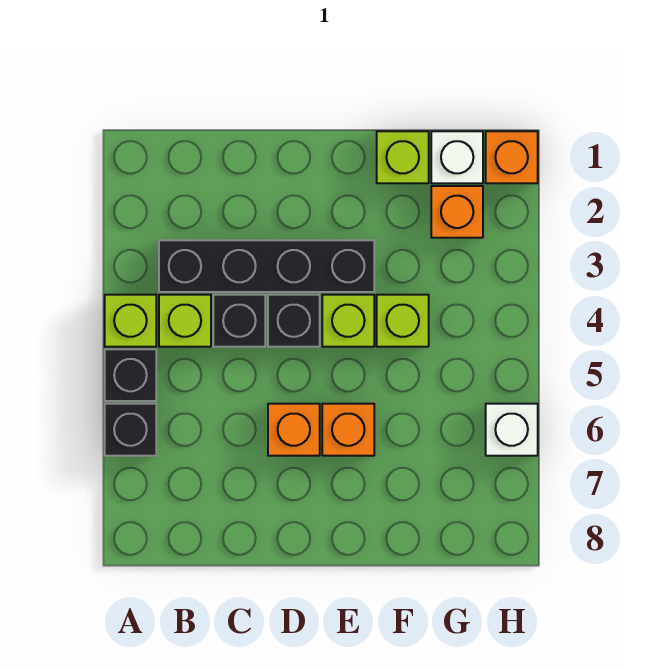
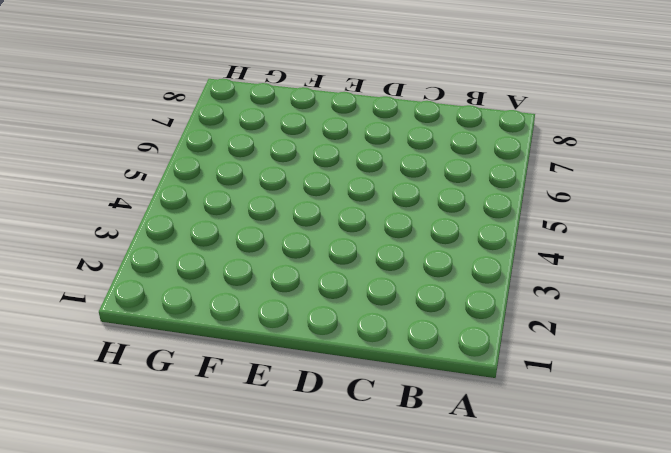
none -> lime brick A4 level 1
none -> black brick A5 level 1
none -> black brick A6 level 1

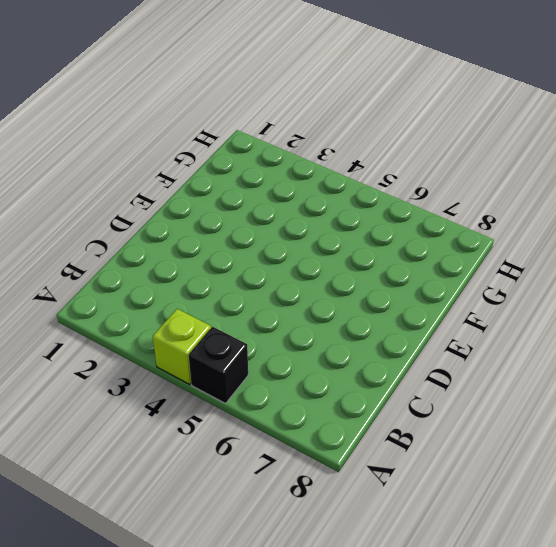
none -> black brick A6 level 1
none -> black brick B3:E3 level 1
none -> lime brick B4 level 1

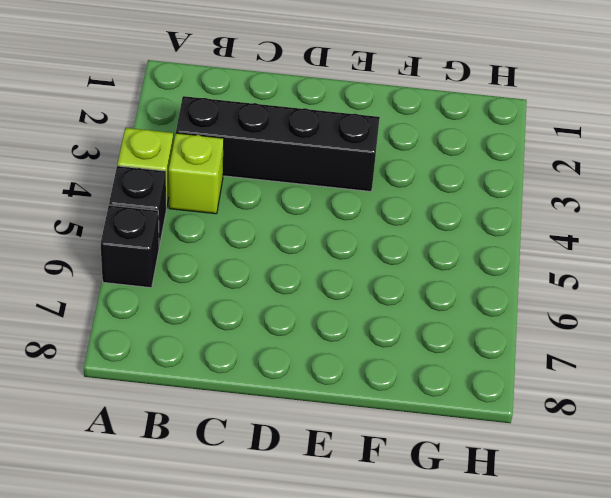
none -> black brick C4 level 1
none -> black brick D4 level 1
none -> orange brick D6 level 1

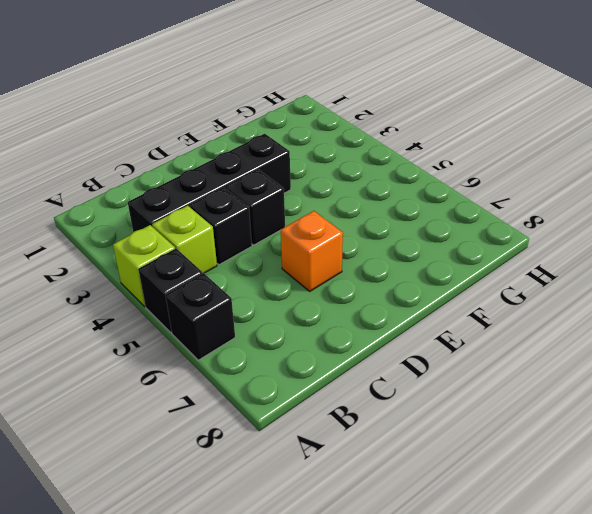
none -> lime brick E4 level 1
none -> orange brick E6 level 1
none -> lime brick F1 level 1

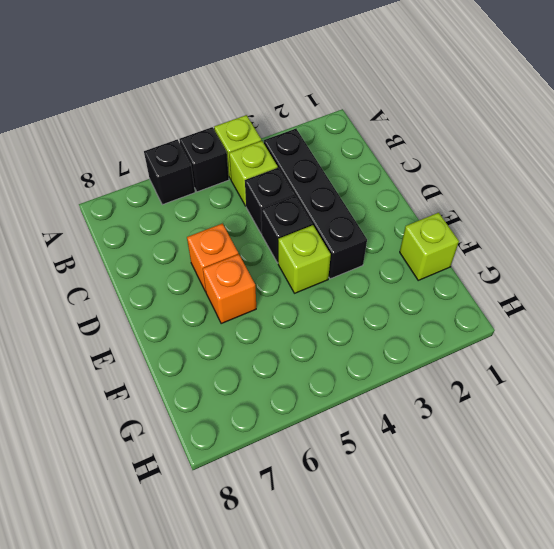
none -> lime brick F4 level 1
none -> white brick G1 level 1
none -> orange brick G2 level 1

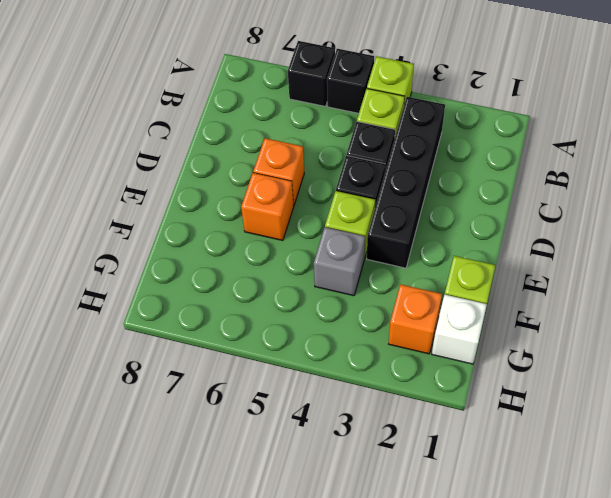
grey brick F4 level 1 -> lime brick F4 level 1
none -> orange brick H1 level 1
none -> white brick H6 level 1

